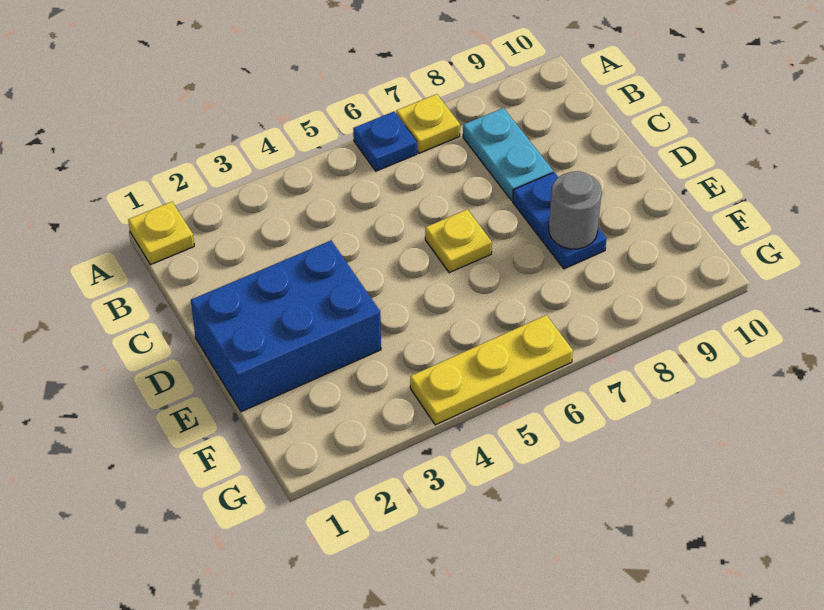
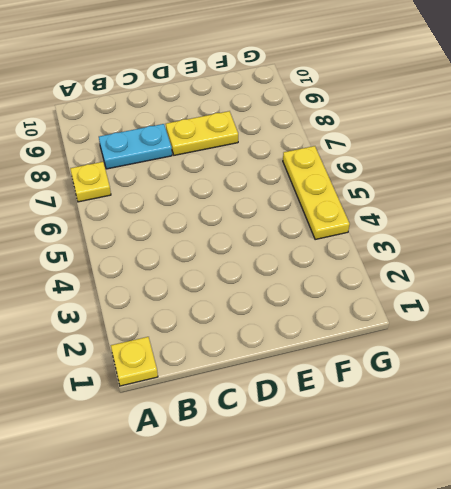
yellow plate D8:E8 level 1 -> blue plate D8:E8 level 1
none -> blue plate A6 level 1
none -> blue brick D1:E3 level 1

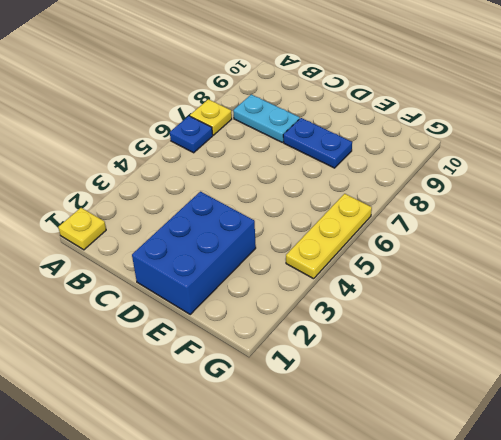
none -> yellow plate D6 level 1
none -> grey round brick E8 level 2

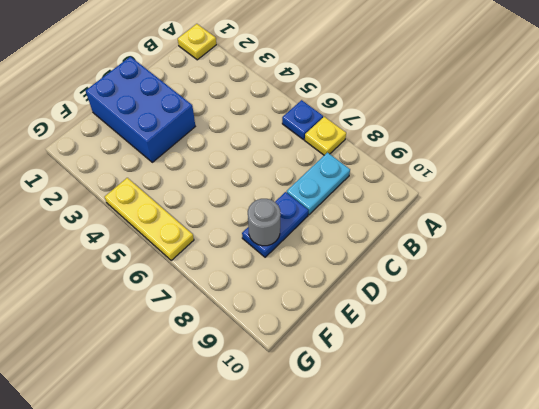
none -> yellow plate D6 level 1

